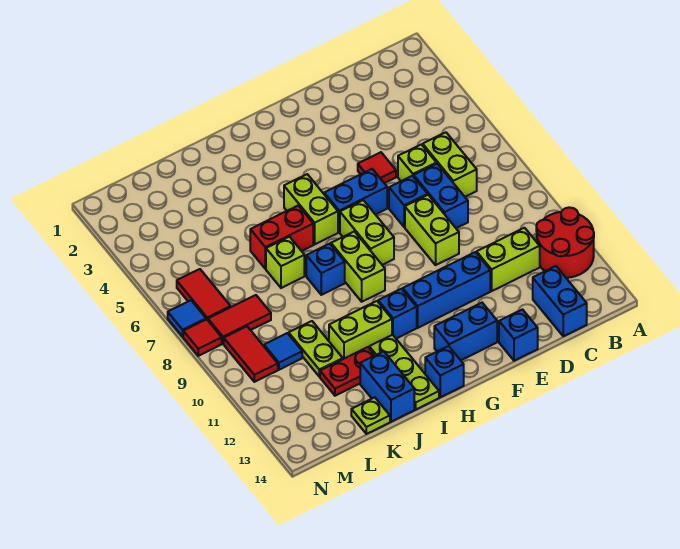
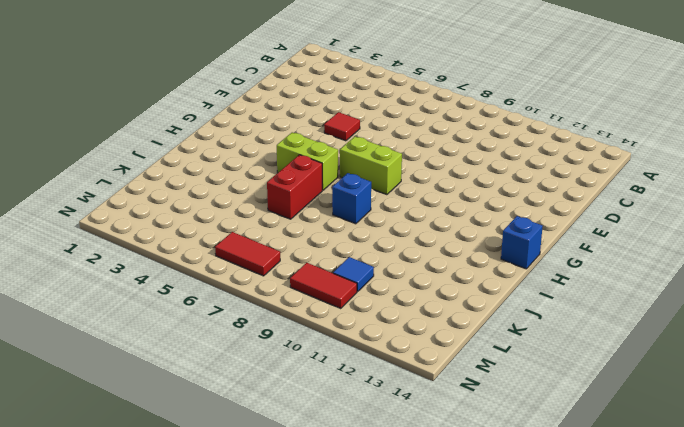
none -> red round brick A11:B12 level 1
none -> lime brick C6:C7 level 1
none -> lime brick C11:D11 level 1
none -> blue brick C13:C14 level 1

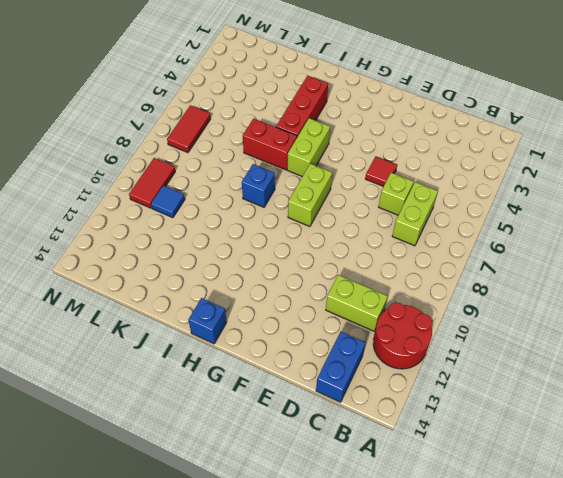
red brick I3:I5 level 1 -> none
none -> blue brick D7:D8 level 1
none -> blue brick E7 level 1
none -> lime brick E8:E9 level 1
none -> blue brick E11:G11 level 1

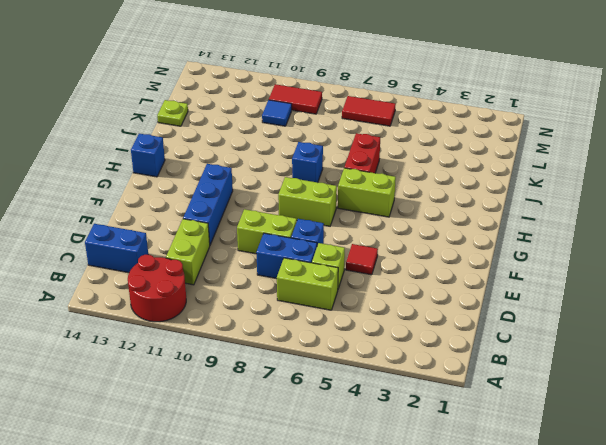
none -> blue brick E14 level 1
none -> blue brick F6:G6 level 1
none -> blue brick F13:G13 level 1
none -> lime brick H8:H9 level 1

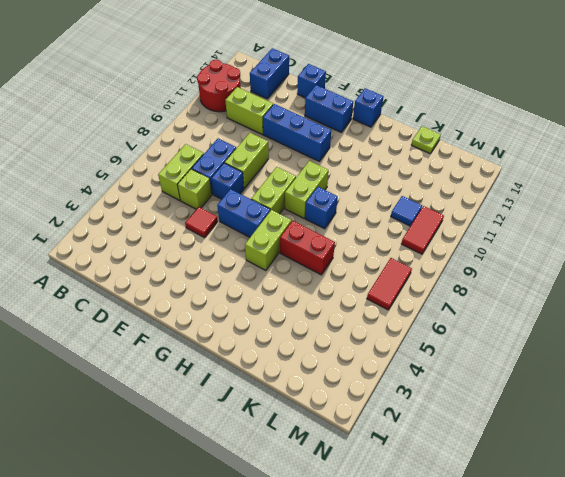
none -> blue brick H11 level 1
none -> lime brick I11:J11 level 1
none -> lime plate I12:I14 level 1
none -> lime brick J7 level 1

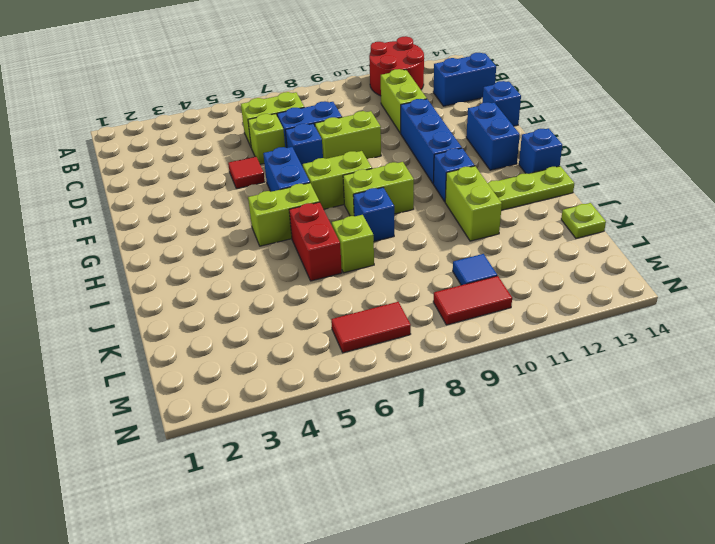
none -> red plate J12:K12 level 1
none -> blue brick J13:J14 level 1
none -> lime plate K10:K11 level 1
none -> red tile L8:M8 level 1

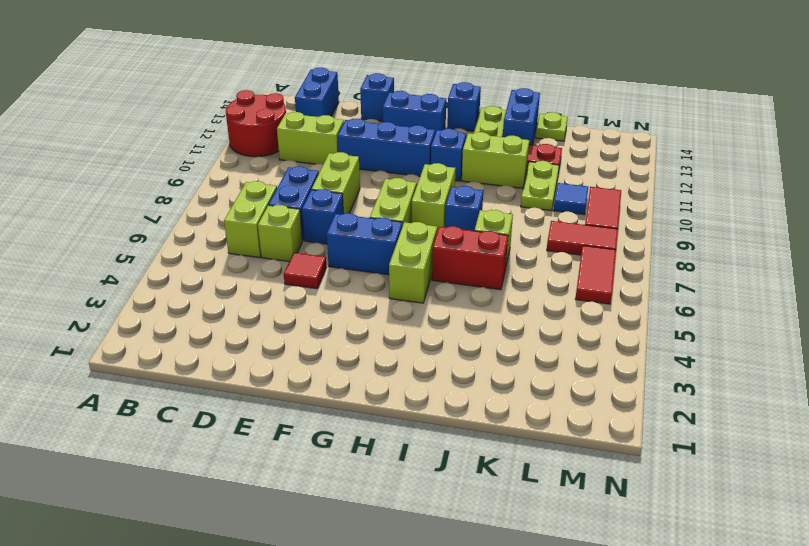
none -> blue tile N7 level 1
none -> red tile N8 level 1

